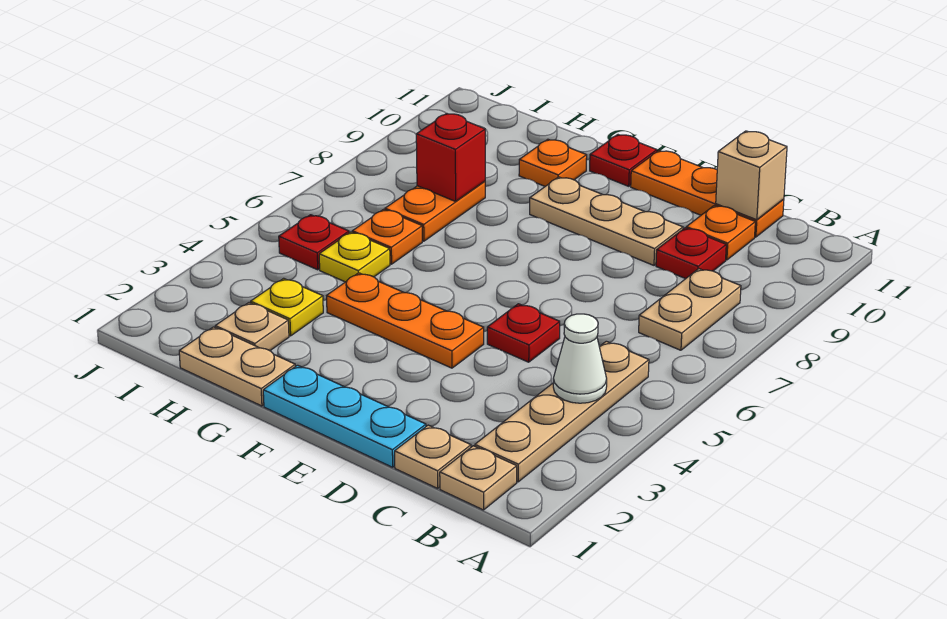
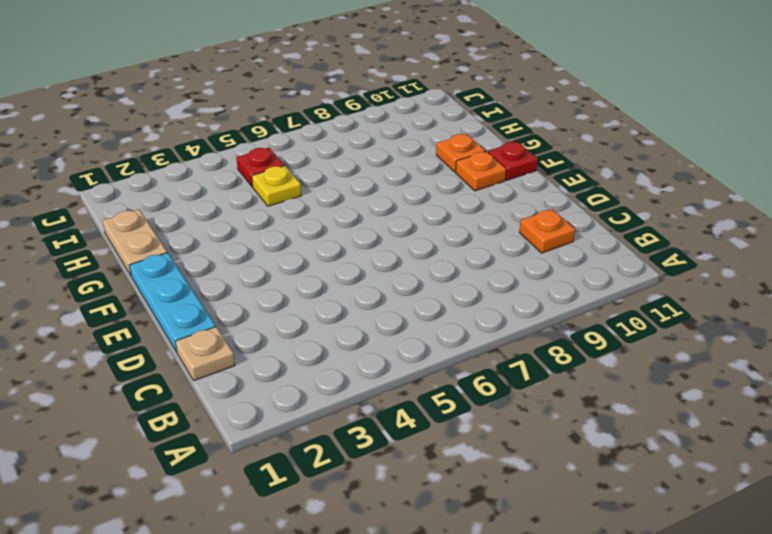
orange plate F10 level 1 -> orange plate H6 level 1
none -> tan plate B1 level 1
none -> tan plate B2:B5 level 1
none -> tan plate B7:B8 level 1

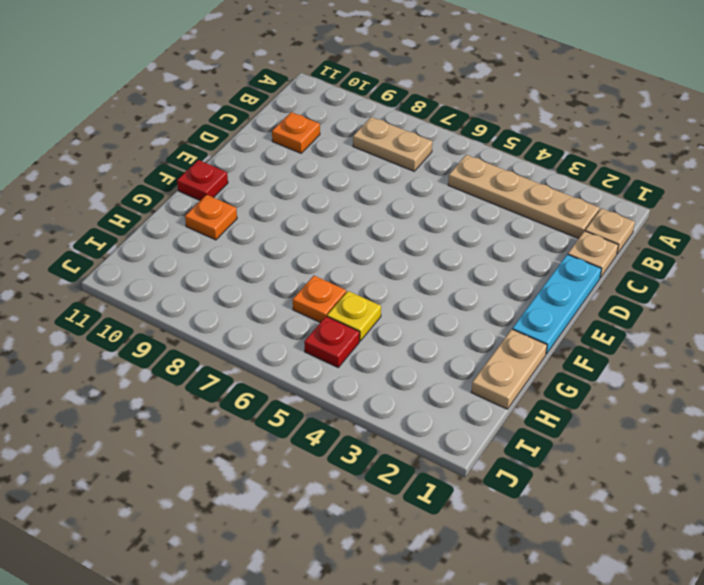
none -> red plate C9 level 1
none -> orange plate C11:E11 level 1
none -> red plate D5 level 1

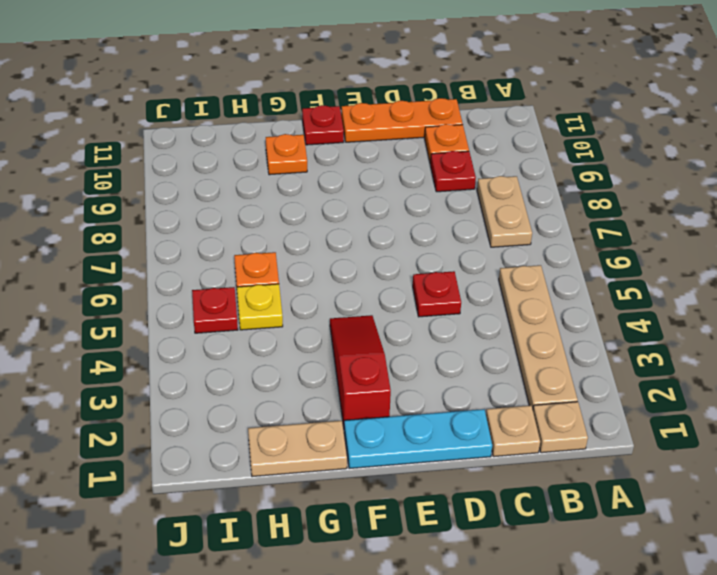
red slope F2:F4 level 1 top 2 -> orange plate E4:G4 level 1
none -> tan plate D9:F9 level 1
none -> tan plate H2 level 1
none -> yellow plate H3 level 1

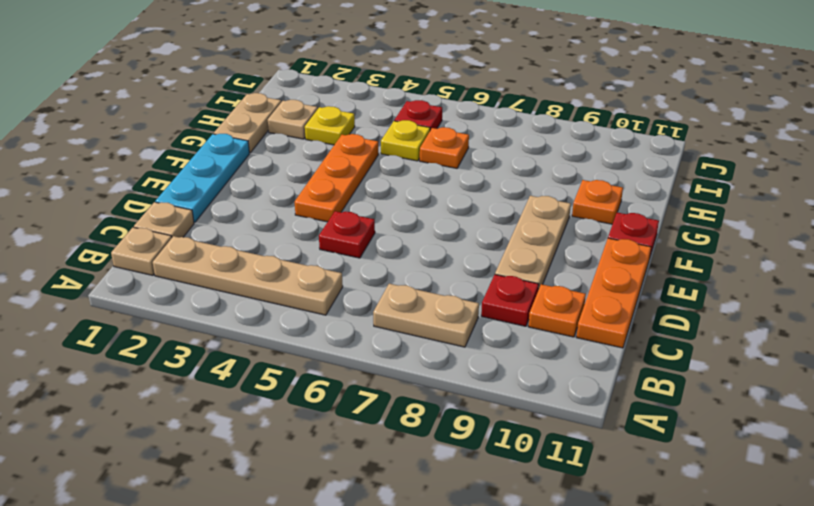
none -> orange plate H7:H8 level 1
none -> white cone B4 level 2
none -> tan brick C11 level 2

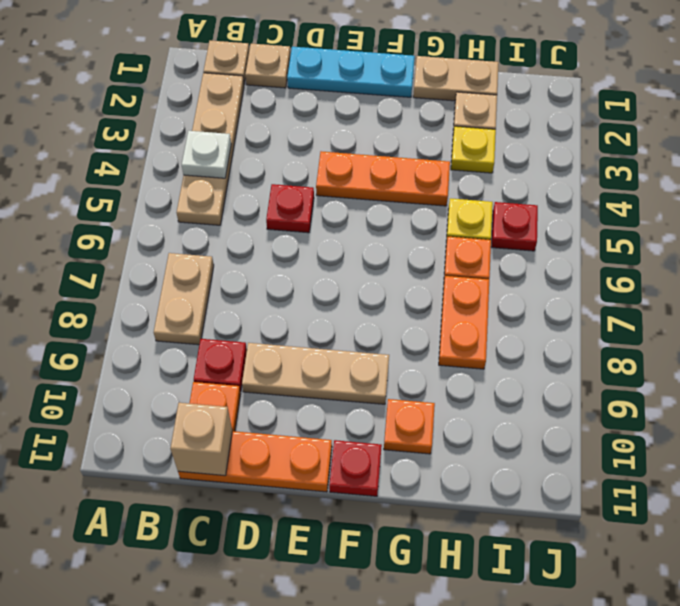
white plate B4 level 2 -> white cone B4 level 2
none -> red brick H8 level 2

